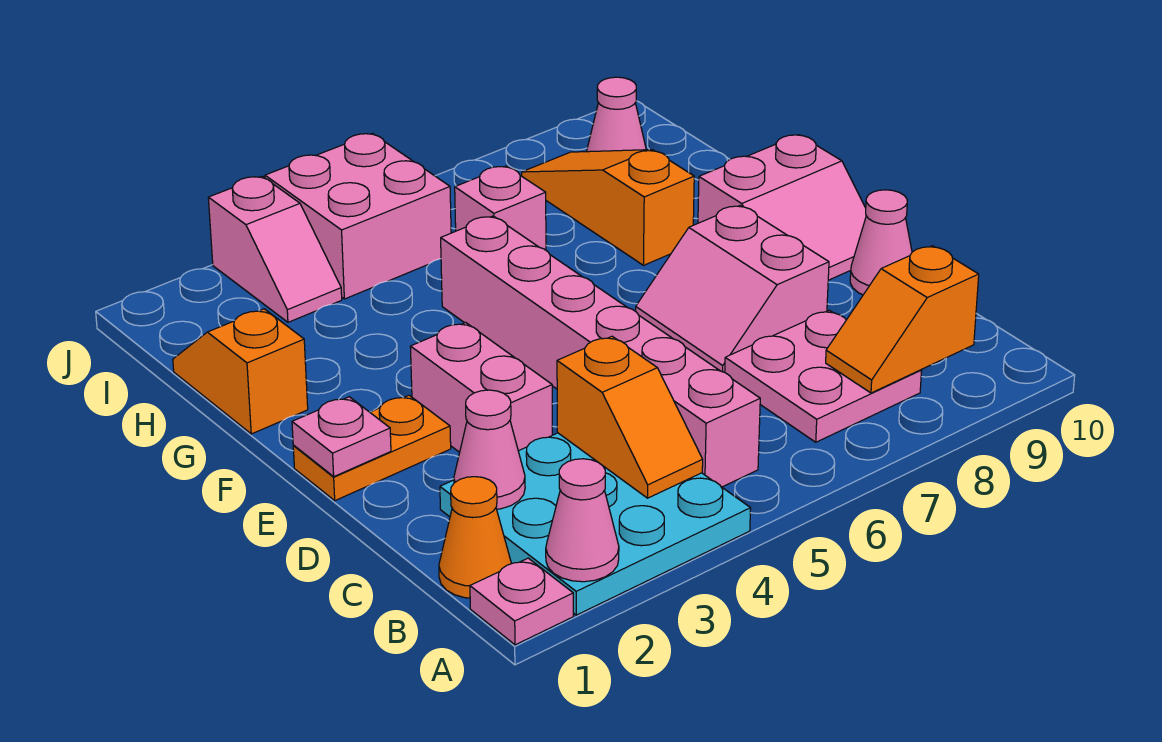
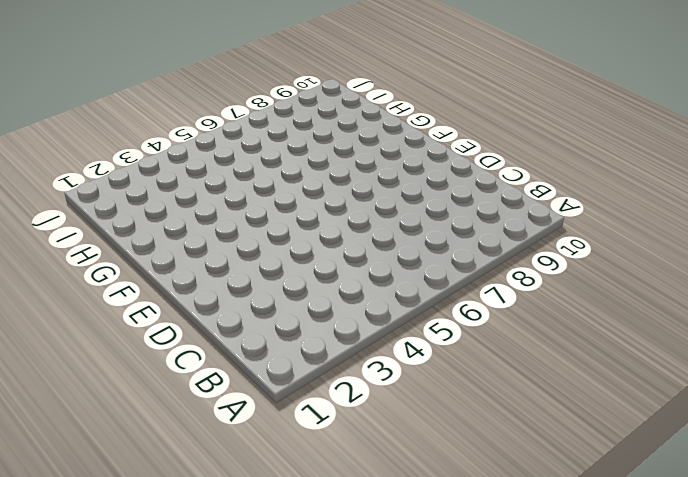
none -> pink plate A1 level 1
none -> cyan plate A2:C4 level 1
none -> orange cone B1 level 1

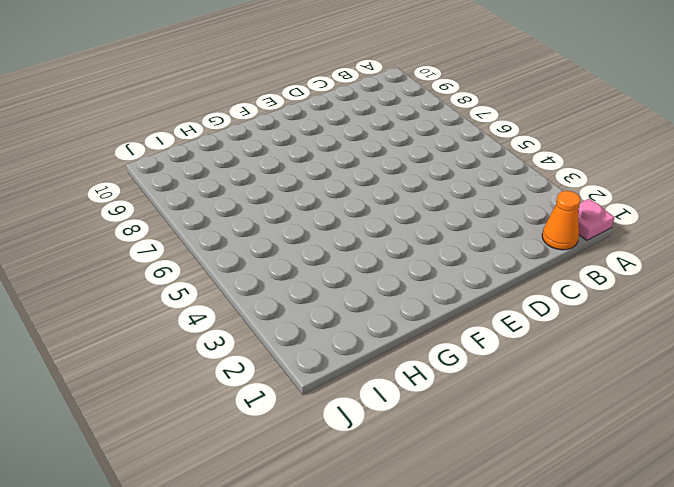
none -> cyan plate A2:C4 level 1
none -> pink brick B5:G5 level 1
none -> pink plate B7:C8 level 1

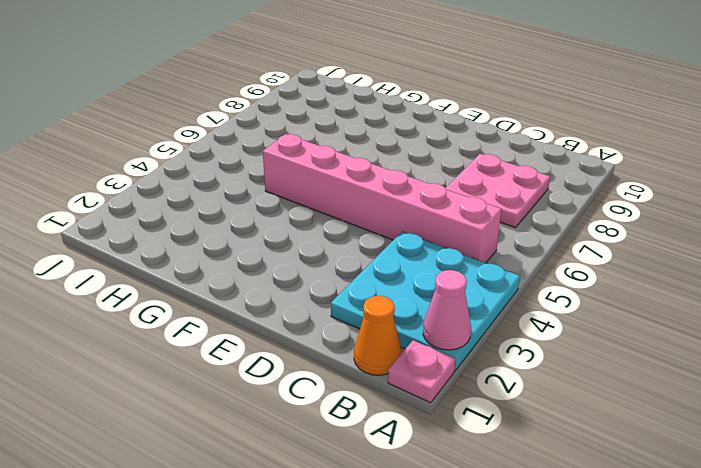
none -> pink brick D3:E3 level 1
none -> pink slope D7:E8 level 1 top 8
none -> pink cone D10 level 1

